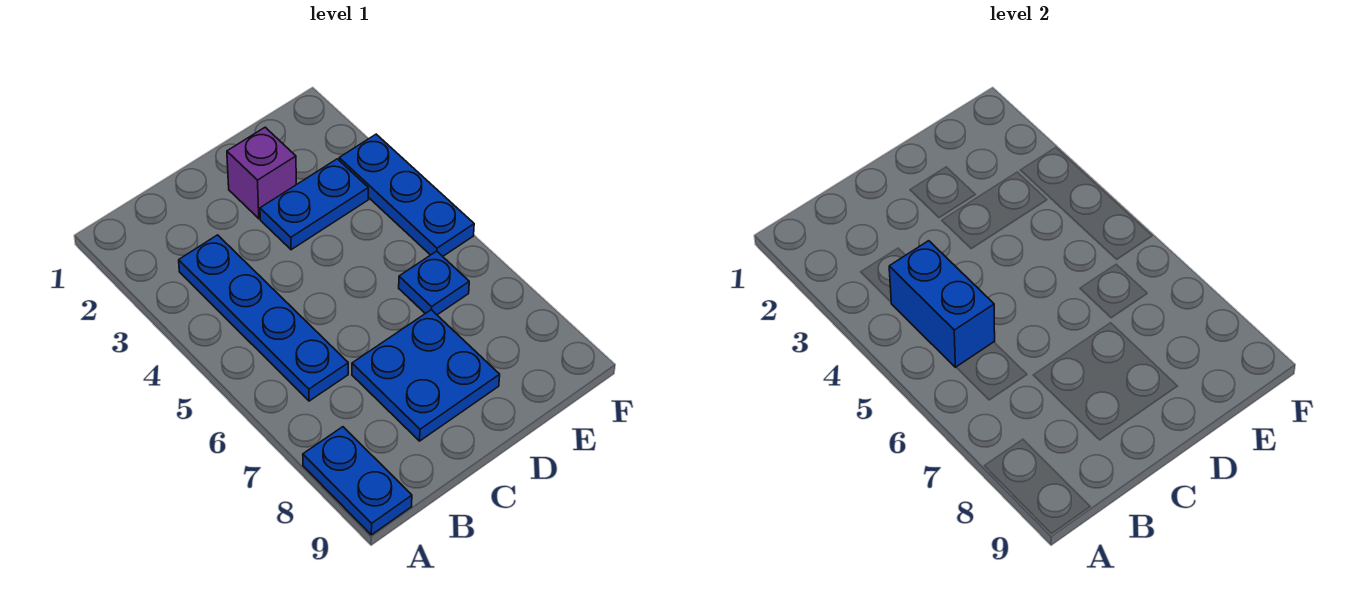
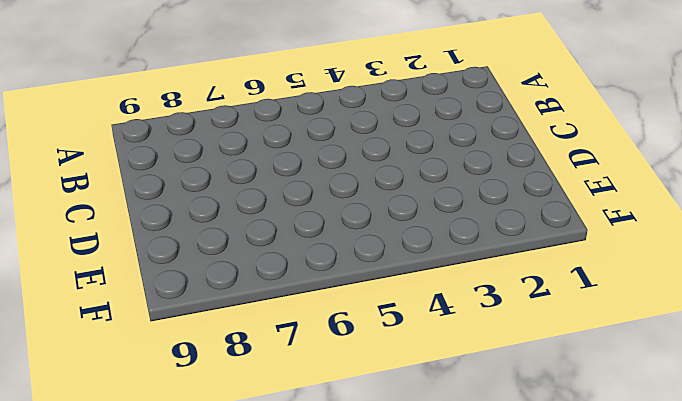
none -> blue plate A8:A9 level 1
none -> blue plate B3:B6 level 1

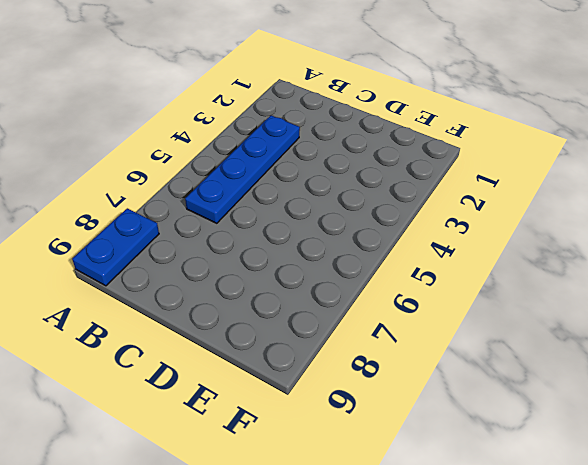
none -> blue plate C7:D8 level 1
none -> purple brick D2 level 1

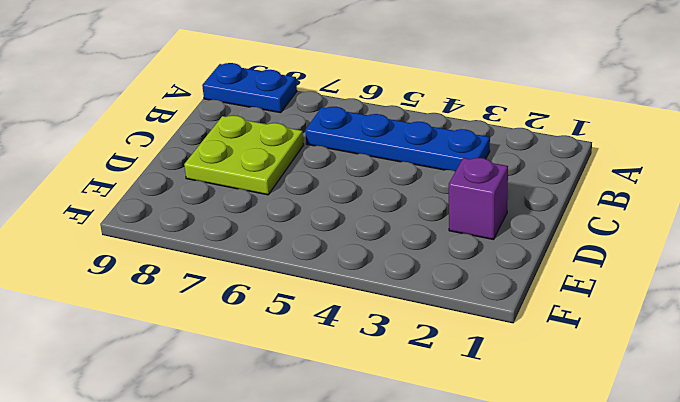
lime plate C7:D8 level 1 -> blue plate C7:D8 level 1
none -> blue plate D3:E3 level 1
none -> blue plate E6 level 1

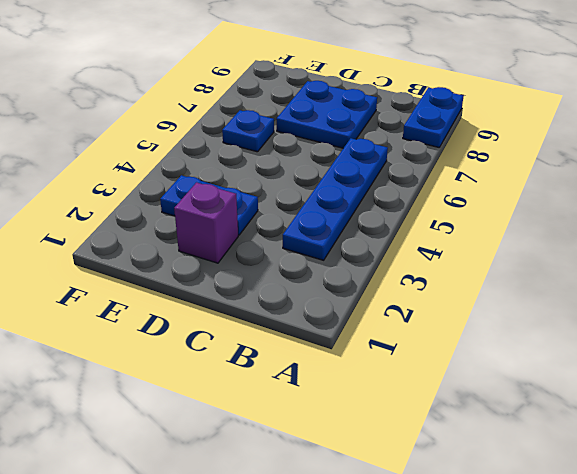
none -> blue plate F3:F5 level 1
none -> blue brick B4:B5 level 2

